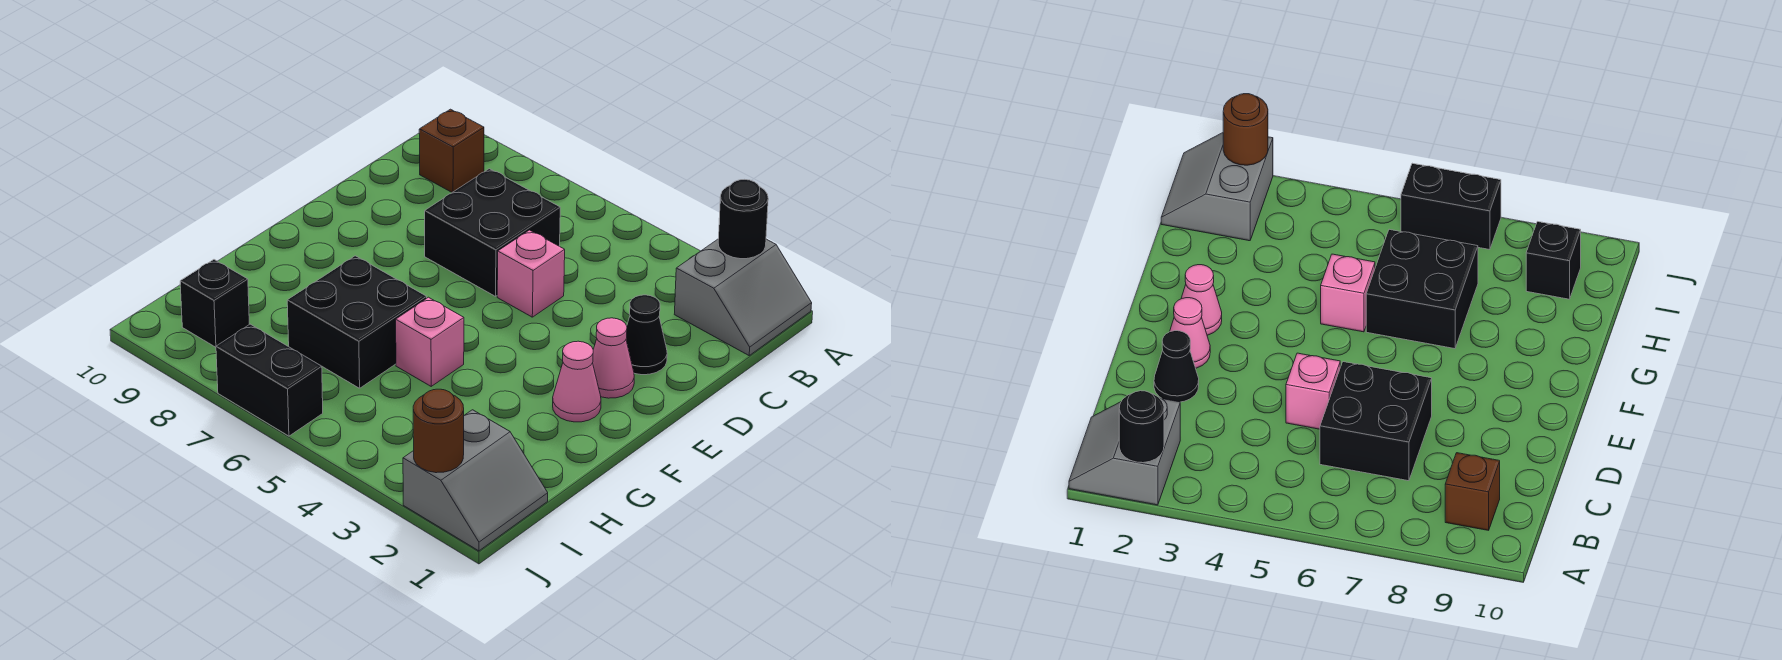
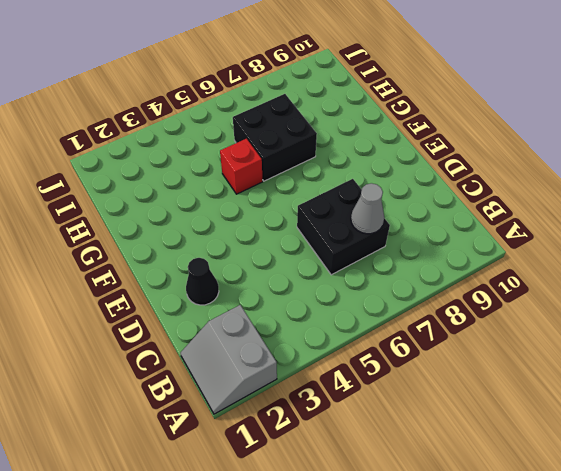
grey cone C7 level 2 -> none
red brick G5 level 1 -> pink brick G5 level 1
none -> brown brick B9 level 1
none -> pink brick D5 level 1
none -> pink cone E2 level 1

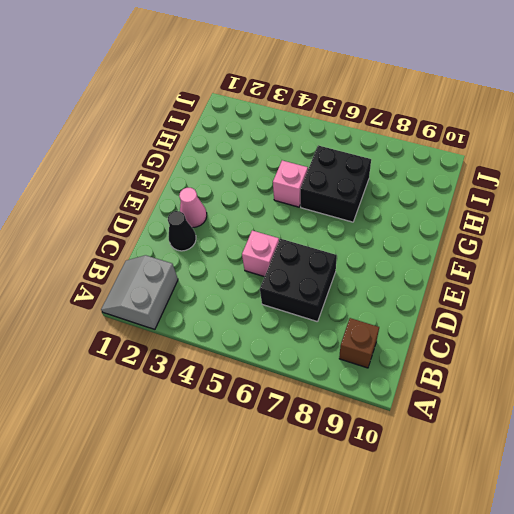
none -> pink cone F2 level 1
none -> grey slope I1:J2 level 1 top 2
none -> black brick I9 level 1

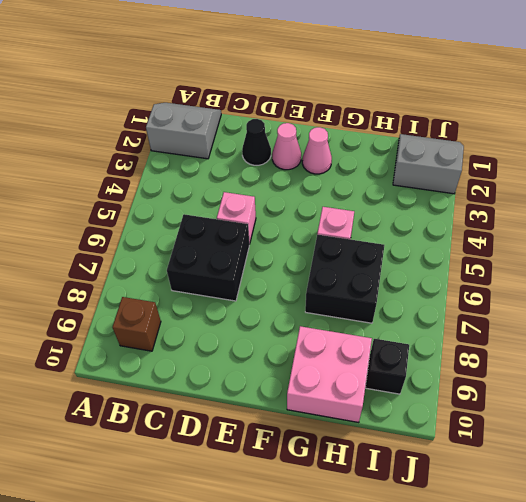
pink brick G9:H10 level 1 -> none
none -> black brick J6:J7 level 1
none -> black round brick A2 level 2
none -> brown round brick J2 level 2

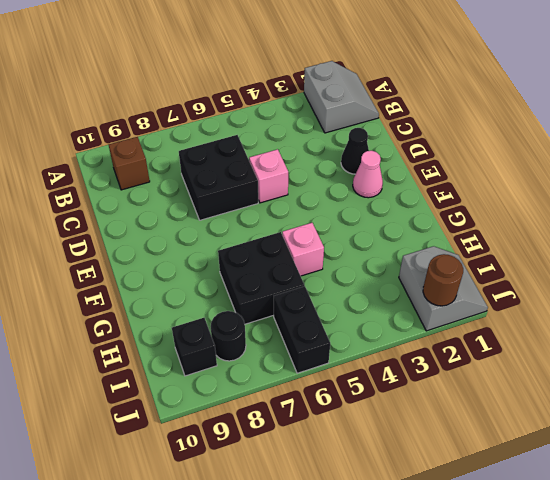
black brick I6:J6 level 1 -> black brick J6:J7 level 1
black round brick I8 level 1 -> black round brick A2 level 2
none -> pink cone F2 level 1

